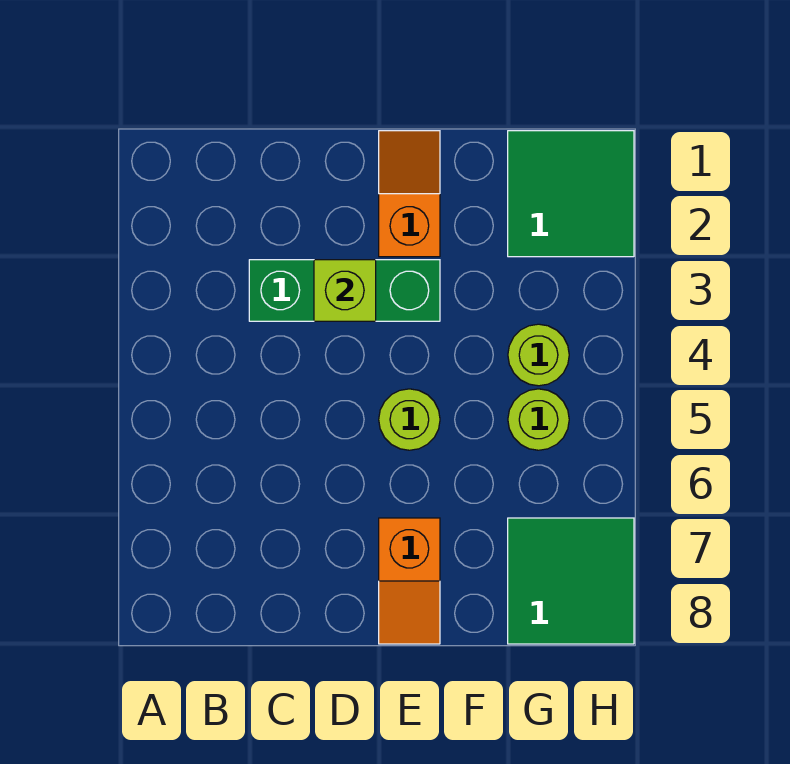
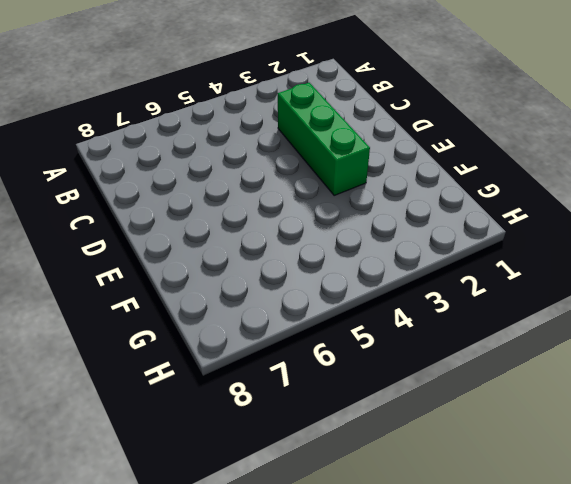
none -> orange slope E1:E2 level 1 top 2
none -> lime round brick E5 level 1

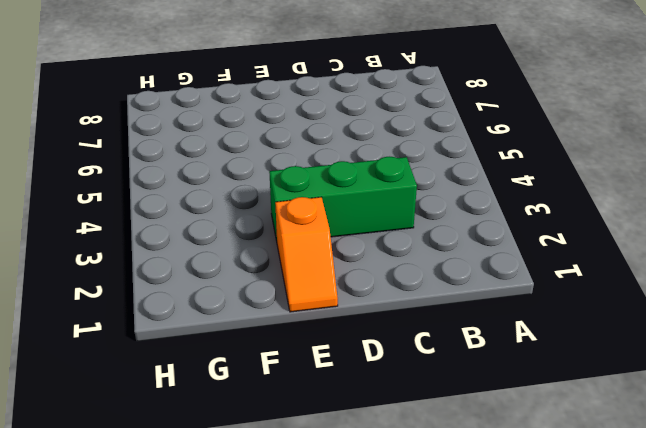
none -> lime round brick E5 level 1
none -> orange slope E7:E8 level 1 top 7

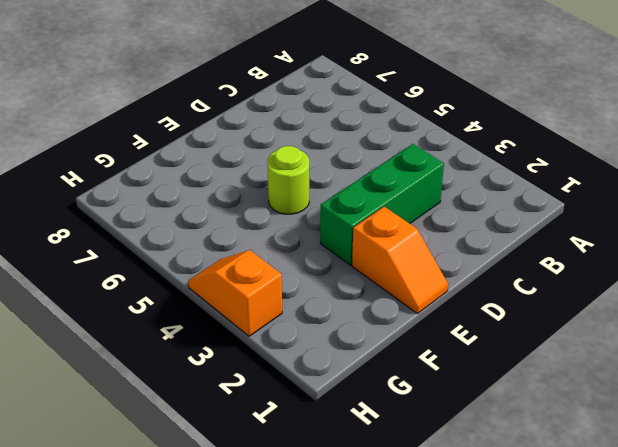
orange slope H3:H4 level 1 top 3 -> orange slope E7:E8 level 1 top 7
none -> green tile G1:H2 level 1
none -> lime round brick G4 level 1

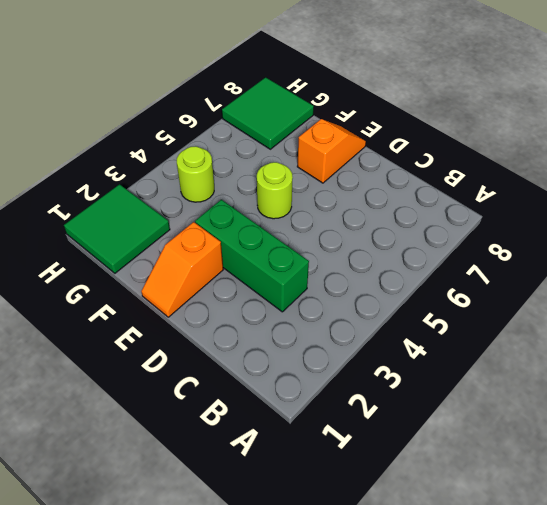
none -> lime round brick G5 level 1
none -> lime brick D3 level 2

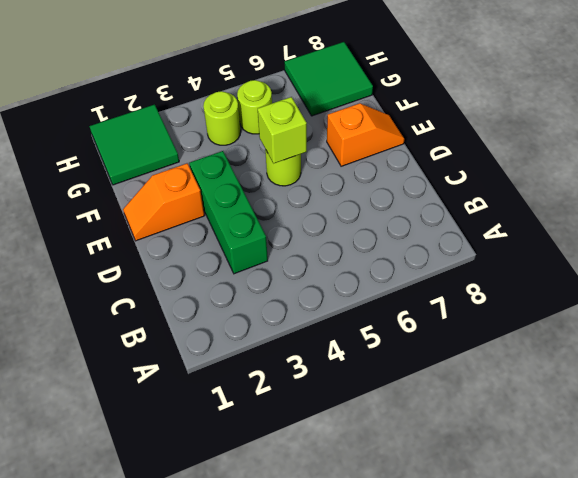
lime brick E5 level 2 -> lime brick D3 level 2

